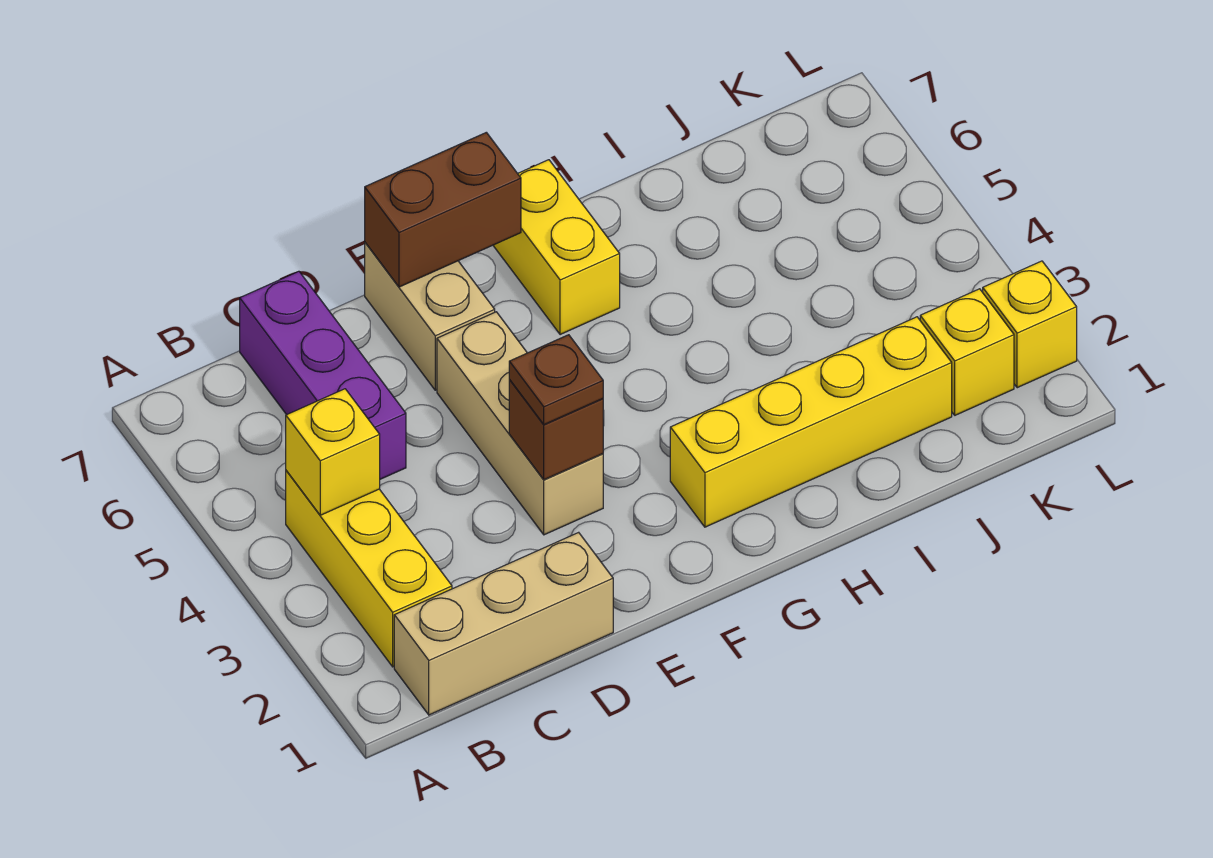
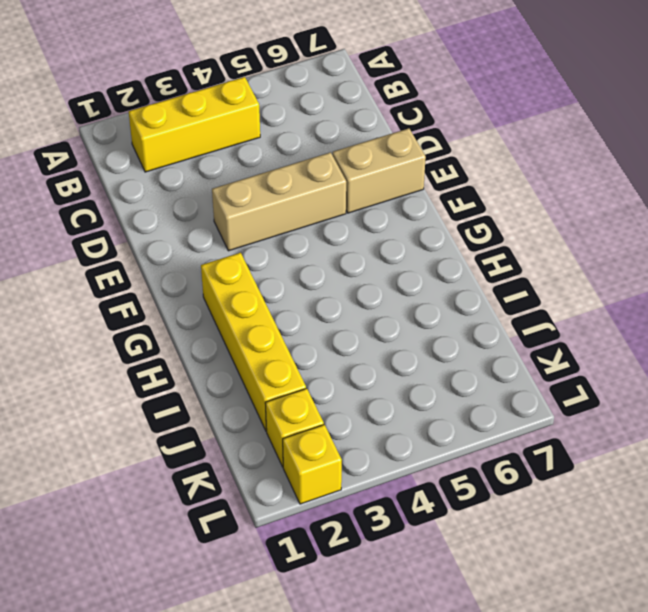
none -> tan brick B1:D1 level 1
none -> purple brick C5:C7 level 1
none -> yellow brick G6:G7 level 1

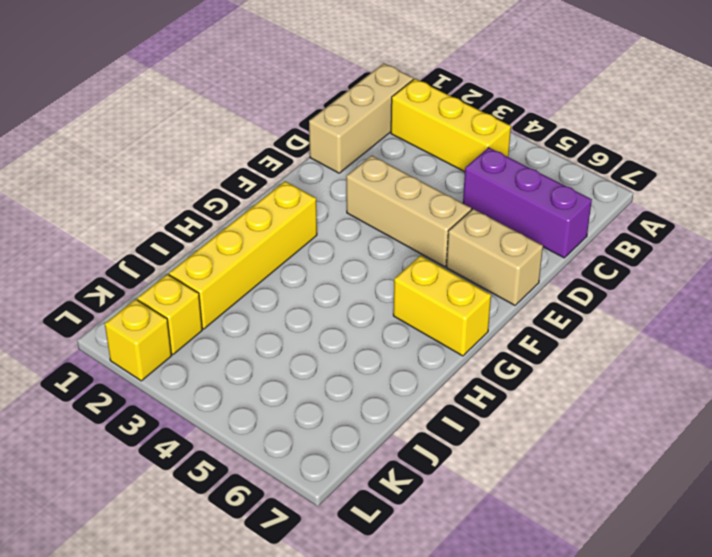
none -> yellow brick B4 level 2
none -> brown brick E3 level 2
none -> brown brick E7:F7 level 2

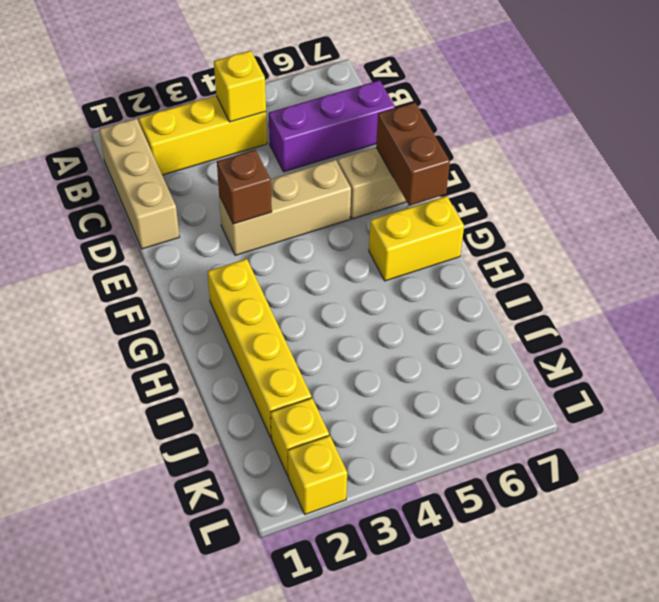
none -> brown plate E3 level 3

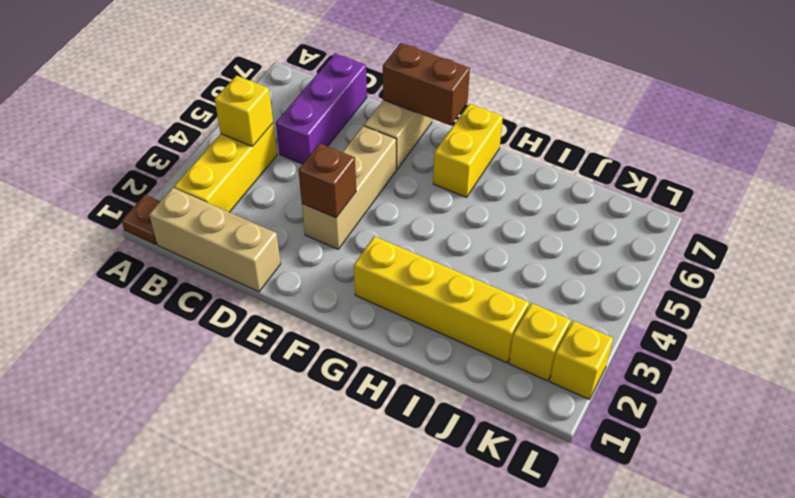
brown plate A1 level 1 -> brown plate E3 level 3

